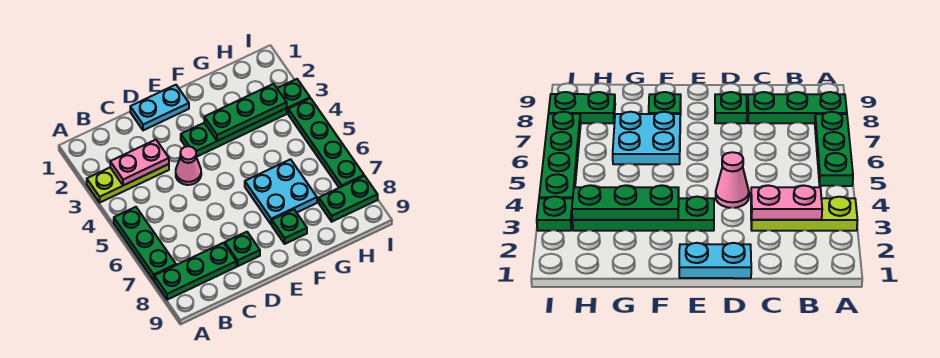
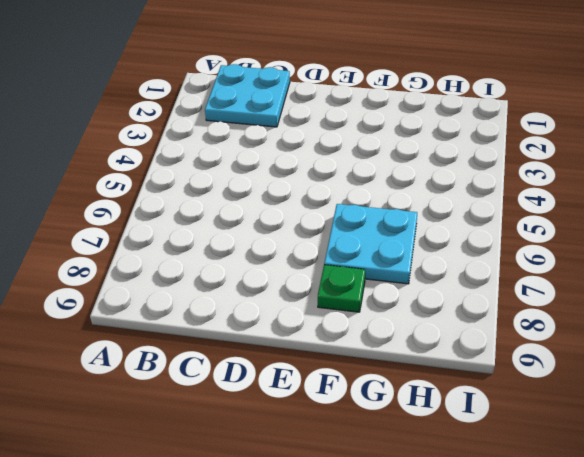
cyan plate B1:C2 level 1 -> none
none -> lime plate A3:C3 level 1
none -> green plate A5:A7 level 1
none -> green plate A8:C8 level 1

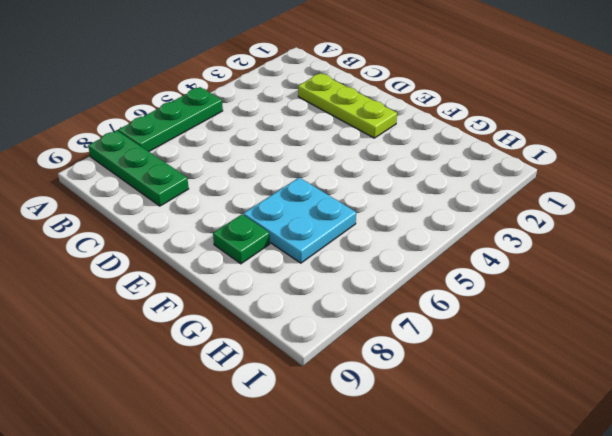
lime plate C2:E2 level 1 -> lime plate A3:C3 level 1
none -> cyan plate D1:E1 level 1
none -> pink cone D4 level 1
none -> green plate D8 level 1

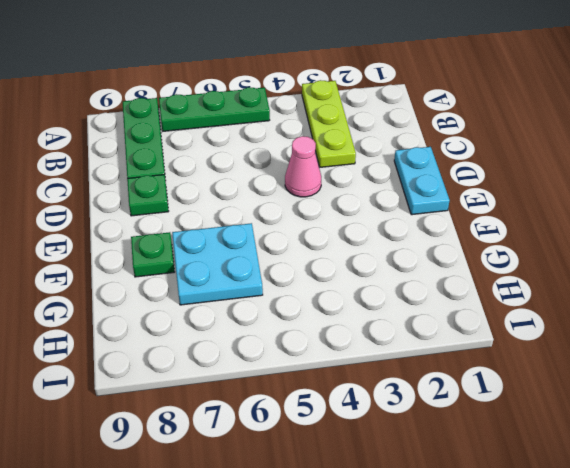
none -> green plate E3:H3 level 1
none -> green plate H8:I8 level 1
none -> green plate I3 level 1

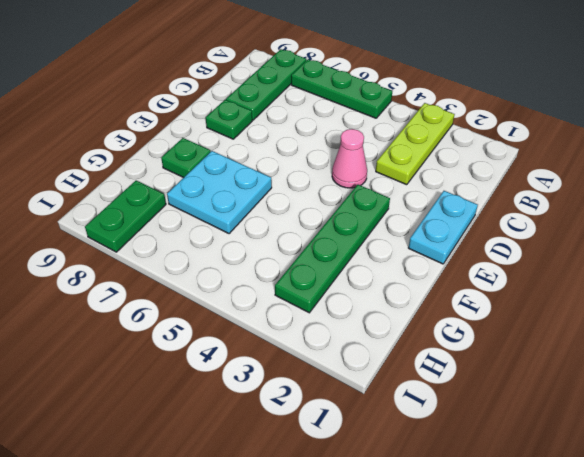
none -> green plate I3 level 1
none -> green plate I4:I7 level 1
none -> pink plate B3:C3 level 2

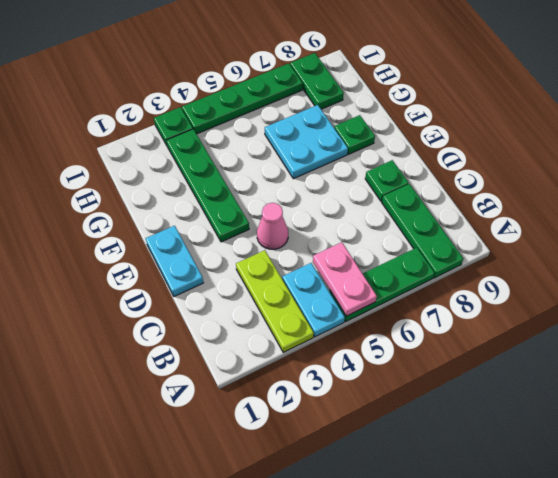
cyan plate A4:B4 level 1 -> none
pink plate A5:B5 level 2 -> pink plate B3:C3 level 2
none -> green plate F3:H3 level 2

